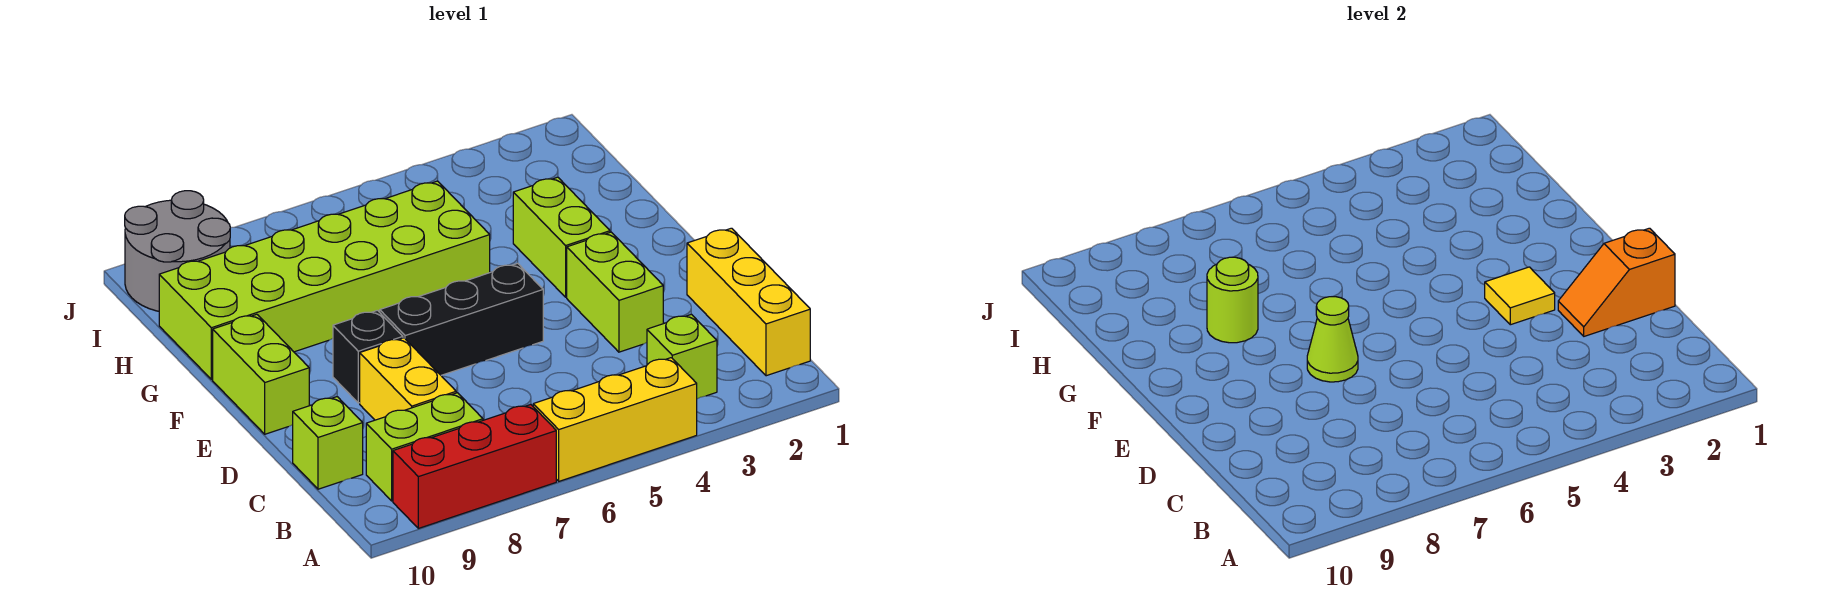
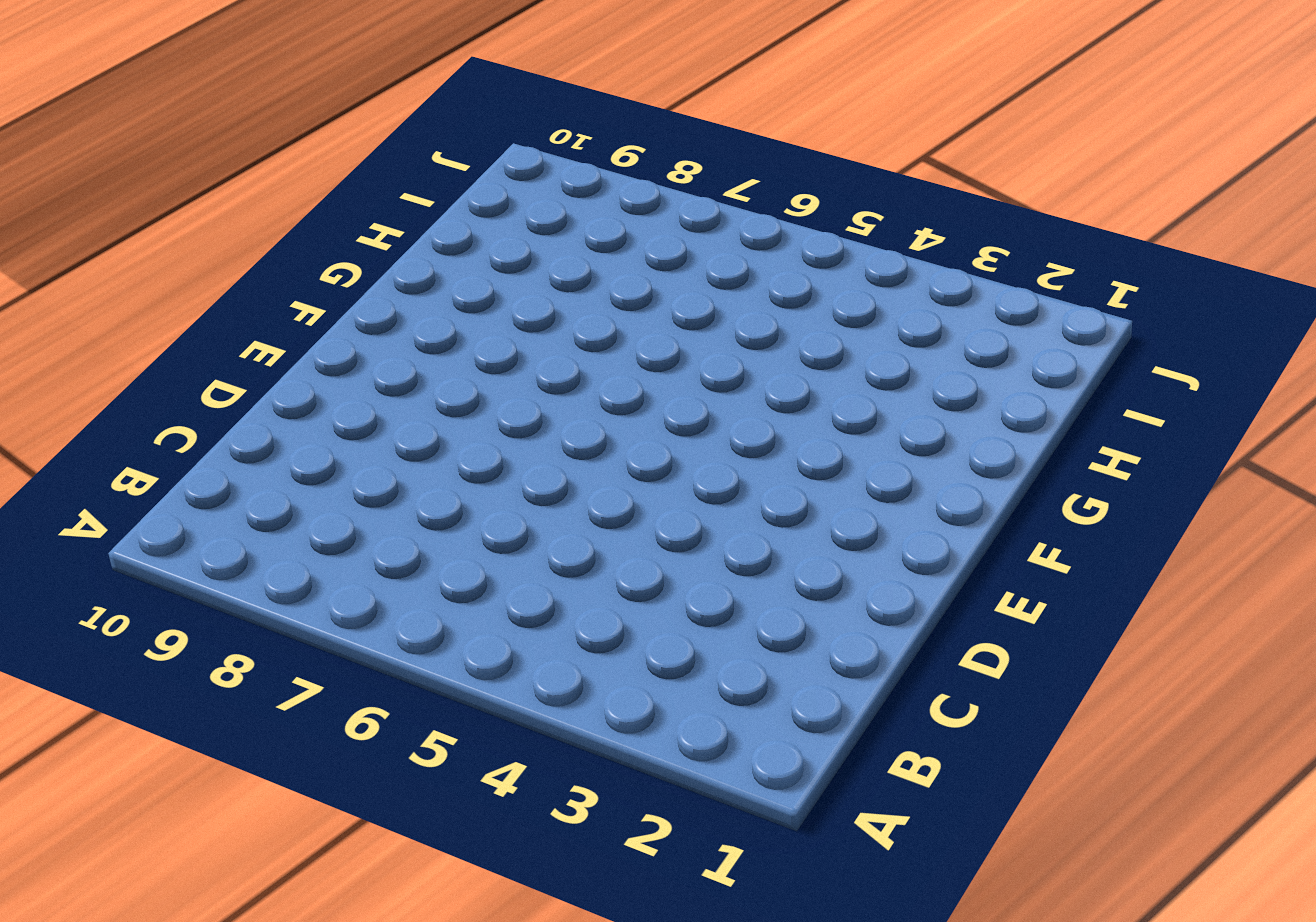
none -> yellow brick A4:A6 level 1
none -> red brick A7:A9 level 1
none -> yellow brick B1:D1 level 1

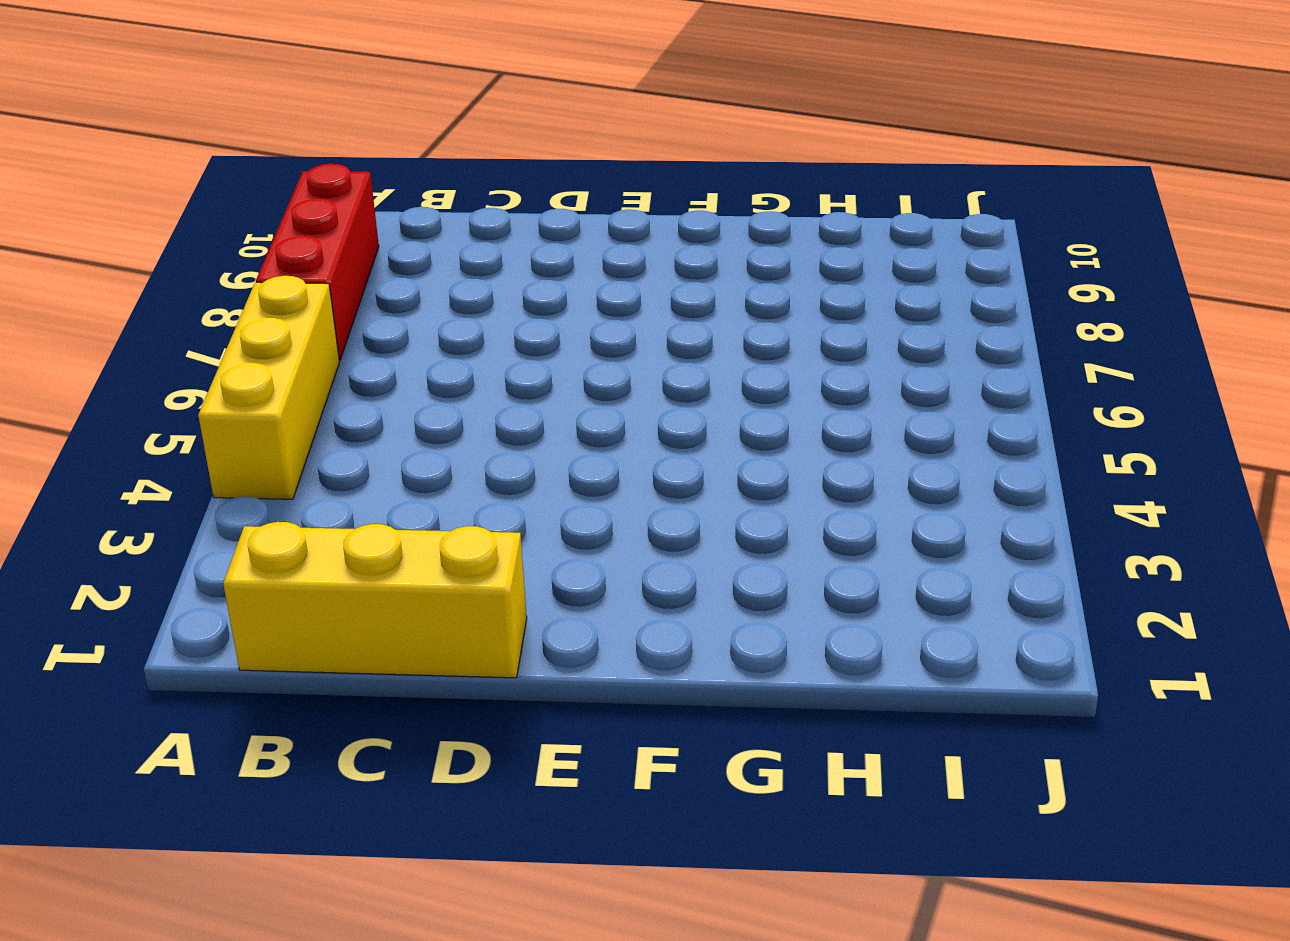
none -> lime brick B3 level 1
none -> lime brick B8:B9 level 1
none -> yellow brick C8:D8 level 1

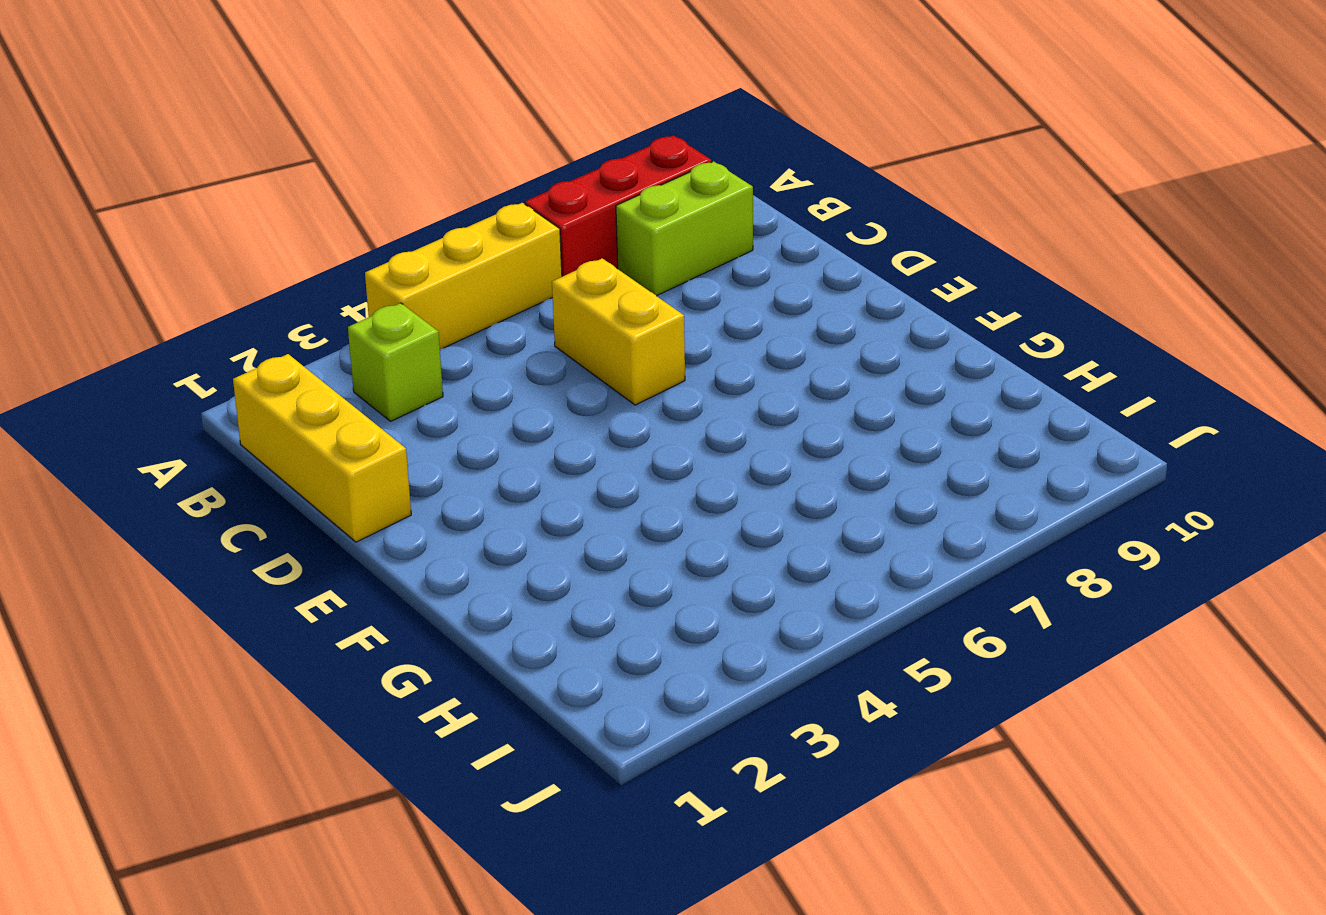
yellow brick C6:D6 level 1 -> yellow brick C8:D8 level 1
none -> lime brick C10 level 1
none -> lime brick D3:E3 level 1
none -> black brick E5:E7 level 1

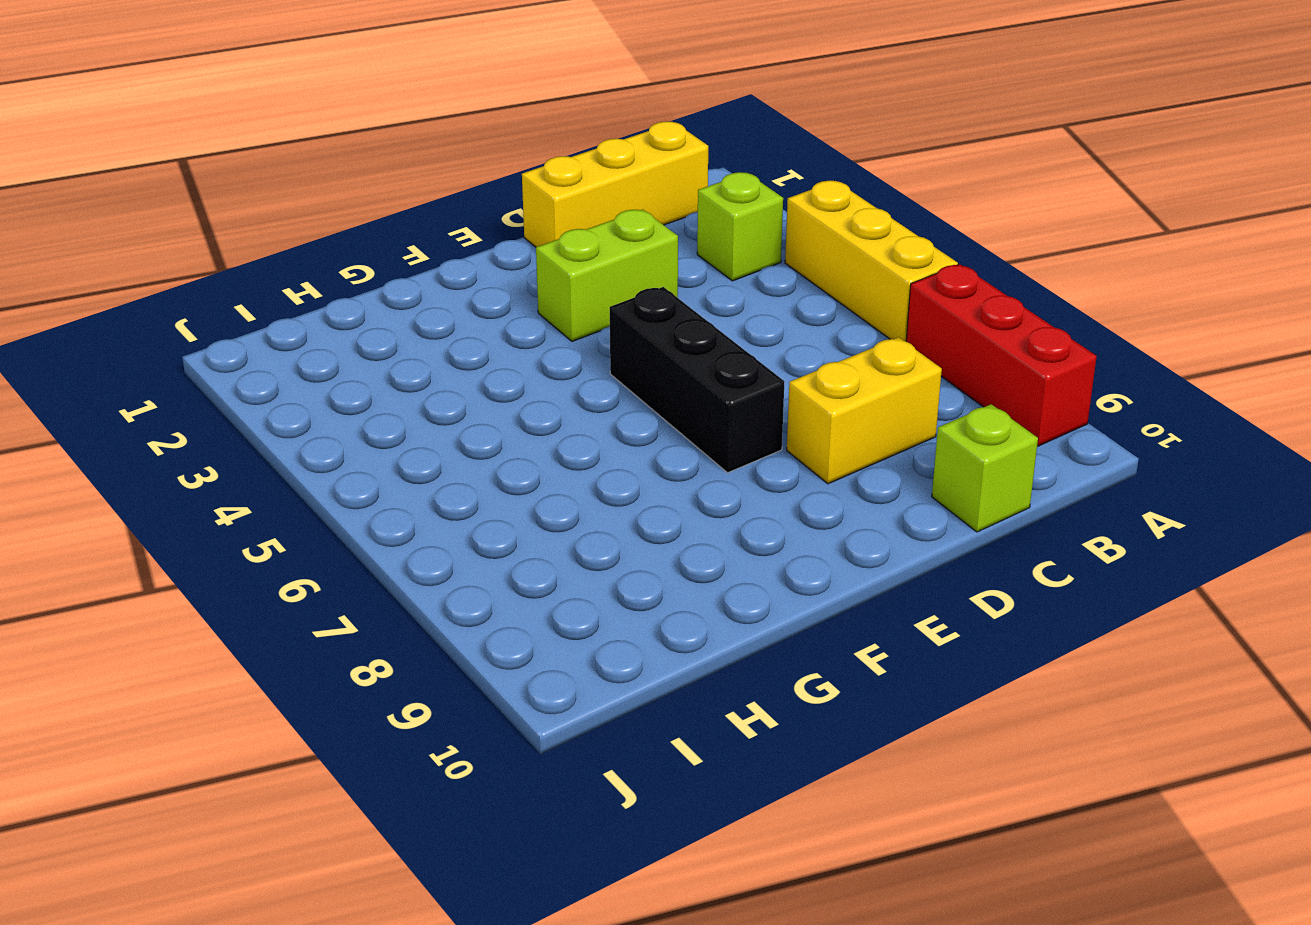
none -> lime brick B8:B9 level 1
none -> black brick E8 level 1
none -> lime brick E10:F10 level 1

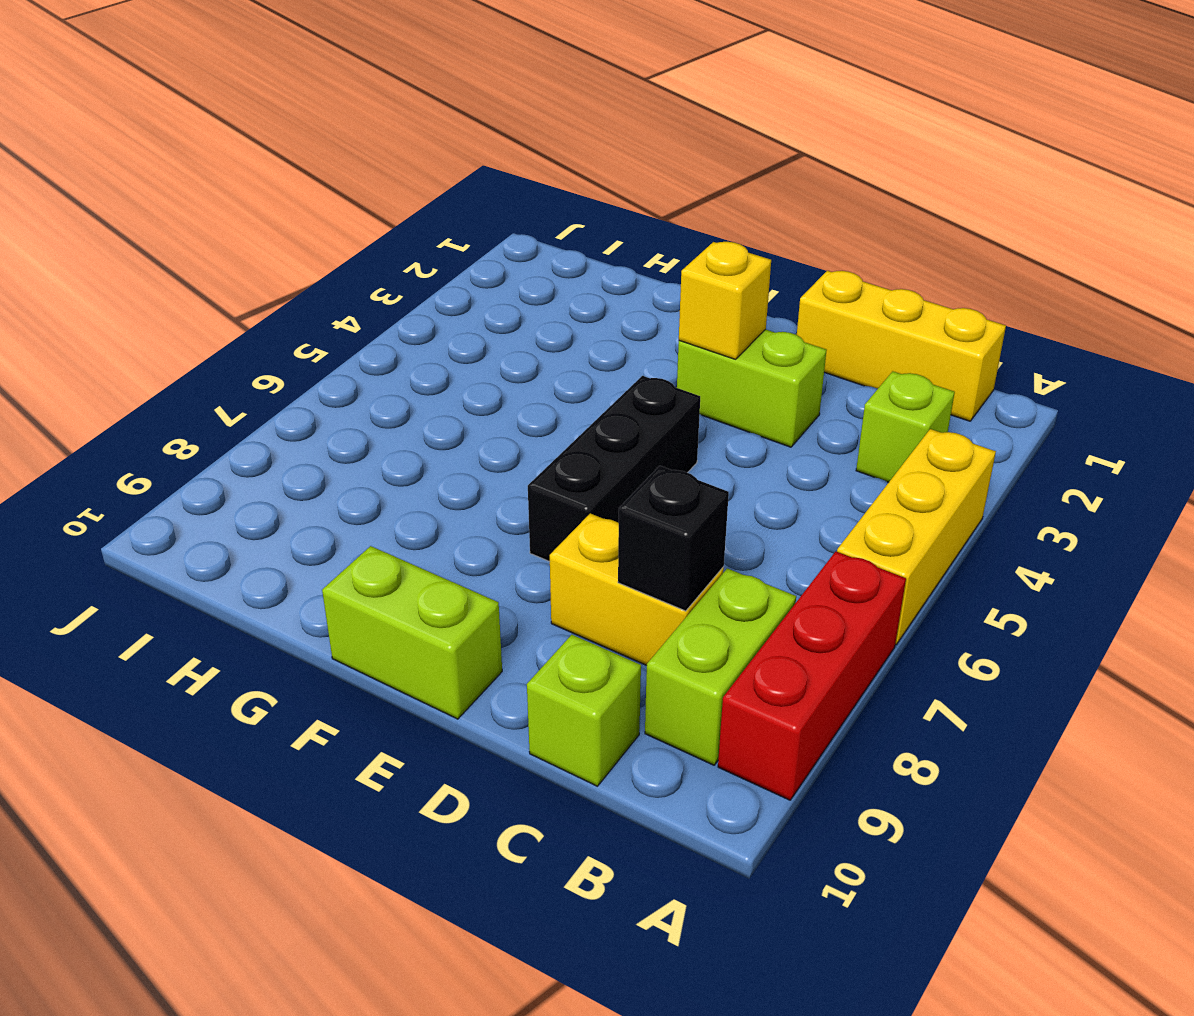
black brick C8 level 2 -> black brick E8 level 1
yellow brick E3 level 2 -> yellow tile E3 level 2
none -> lime brick F3:G3 level 1
none -> lime brick G5:H10 level 1
none -> grey round brick I9:J10 level 1

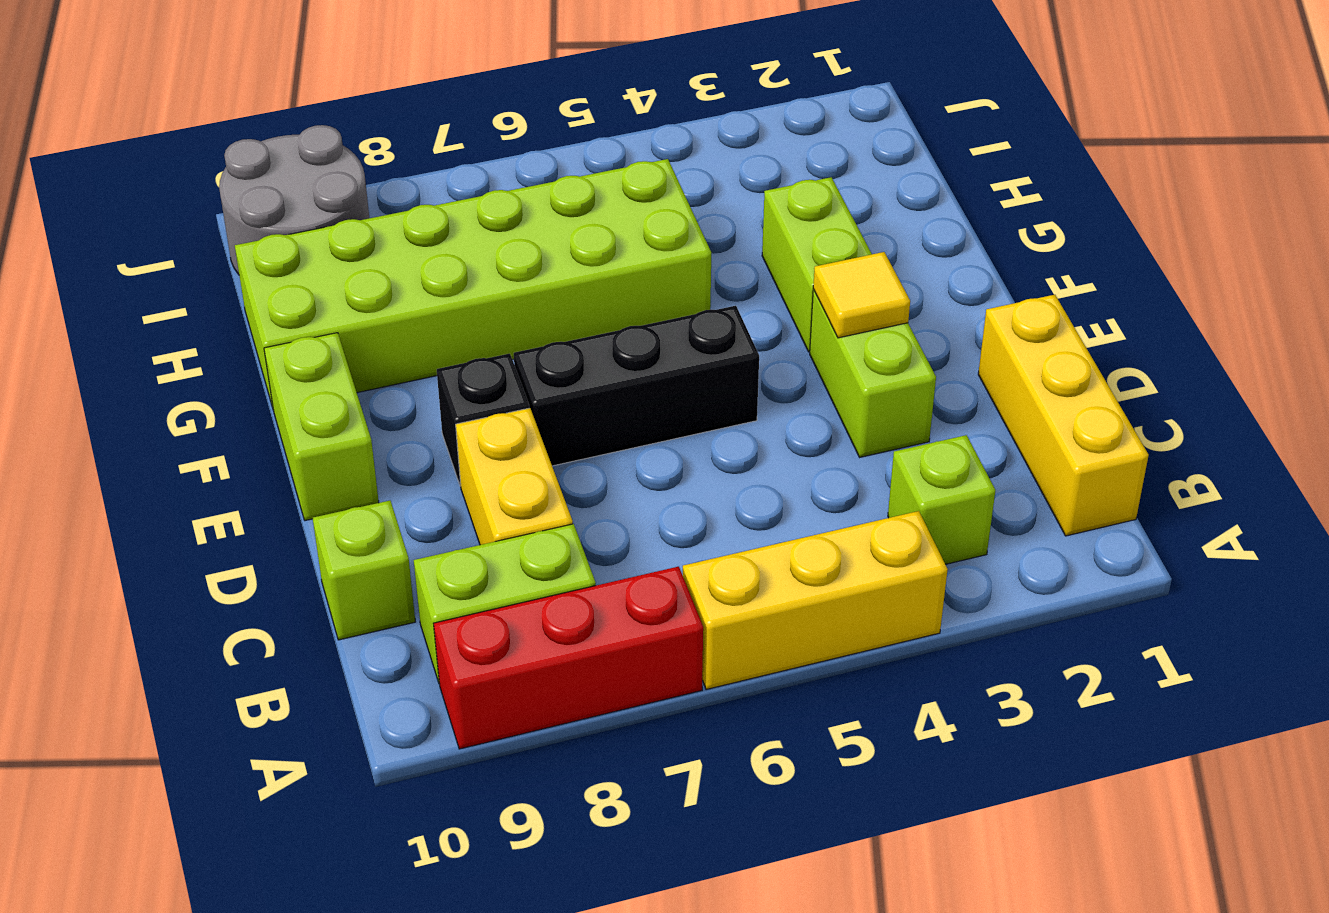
none -> orange slope D1:D2 level 2 top 1
none -> lime cone E7 level 2
none -> lime round brick G8 level 2

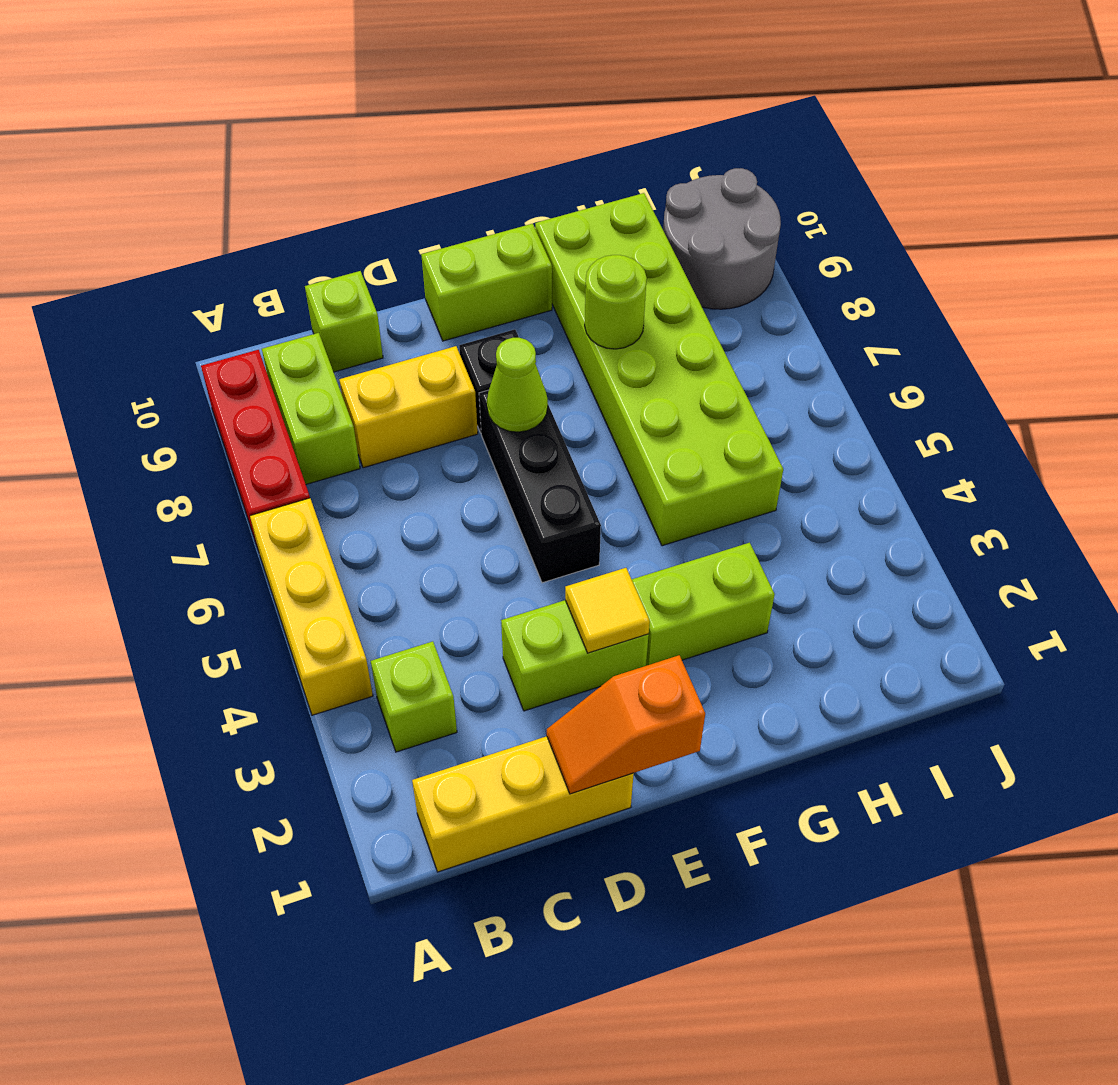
orange slope D1:E1 level 2 top E -> orange slope D1:D2 level 2 top 1

